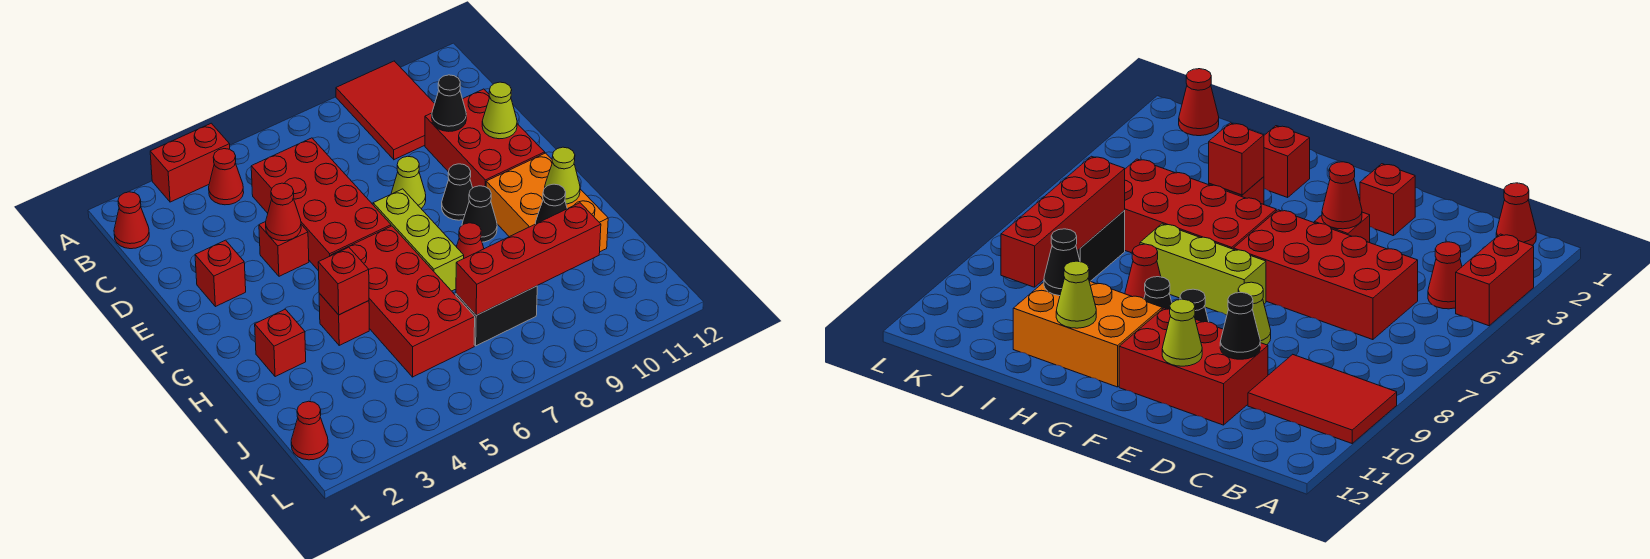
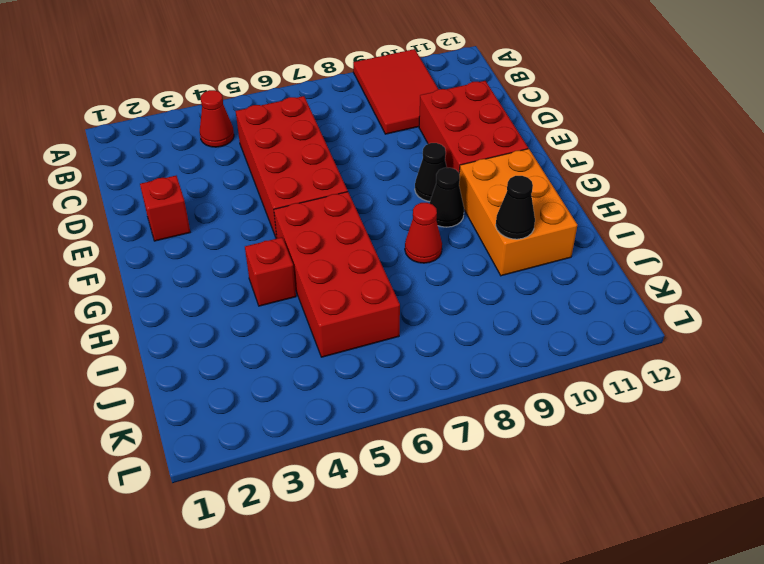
none -> red brick A3:A4 level 1
none -> red cone B1 level 1
none -> red brick E4 level 1

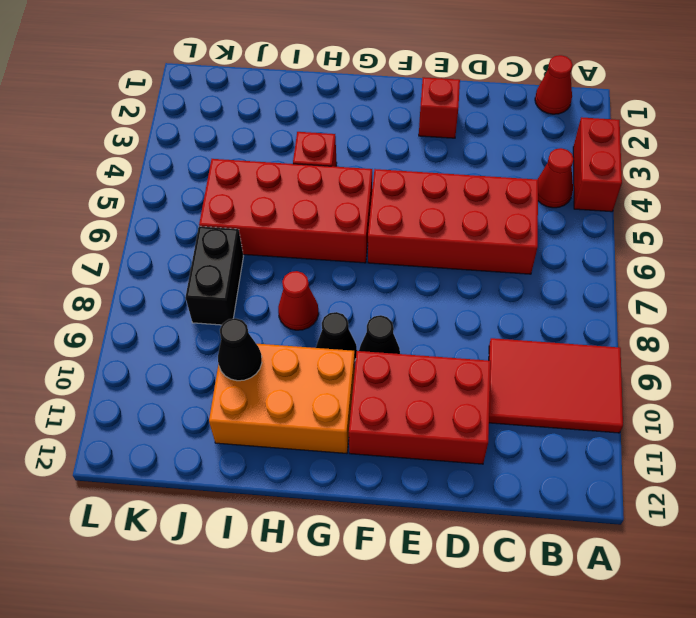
none -> red brick E4 level 1
none -> lime cone E8 level 1
none -> lime brick F7:H7 level 1

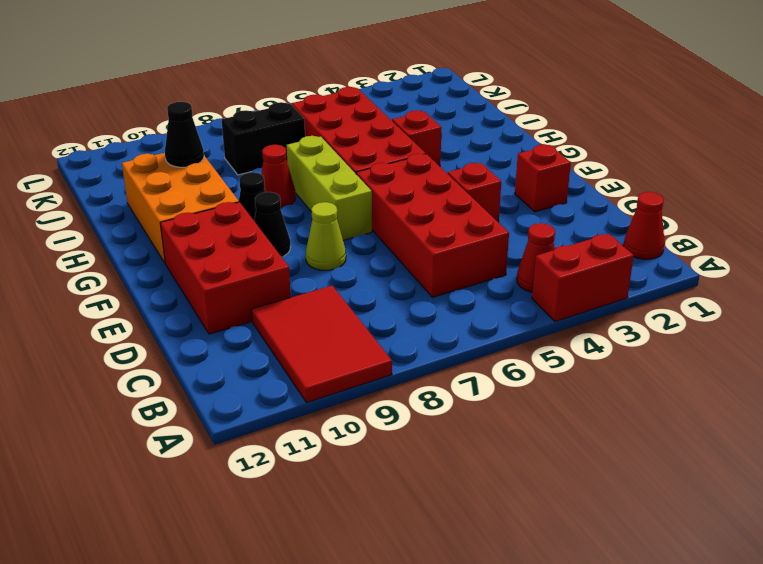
none -> red brick H2 level 1
none -> red cone K1 level 1
none -> black cone D10 level 2

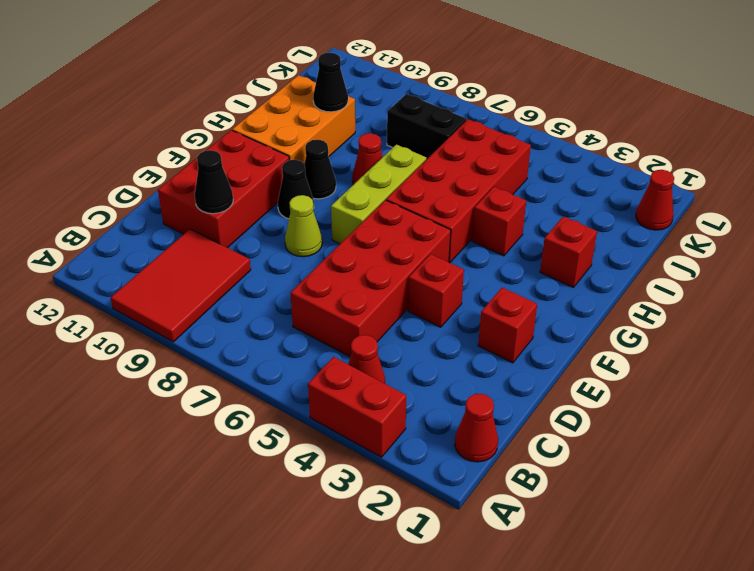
none -> red cone E4 level 2
none -> lime cone E11 level 2
none -> red brick H4 level 2

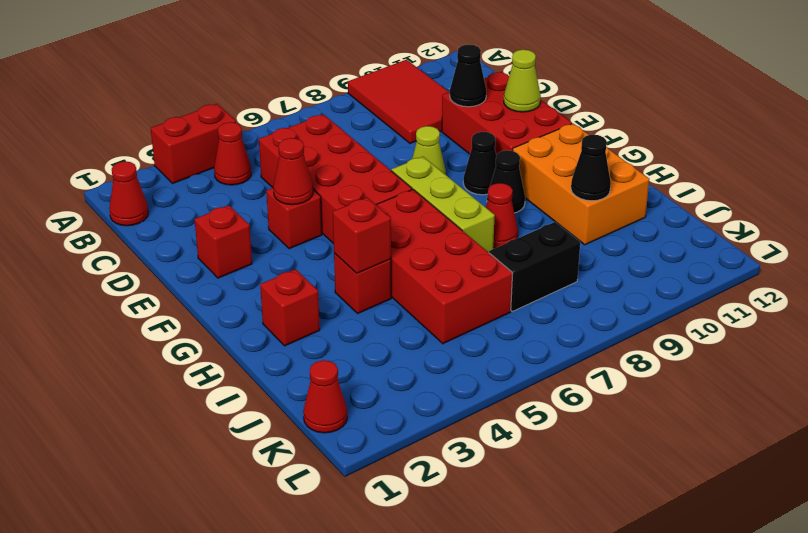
none -> lime cone H11 level 2
none -> red brick J7:J10 level 2

